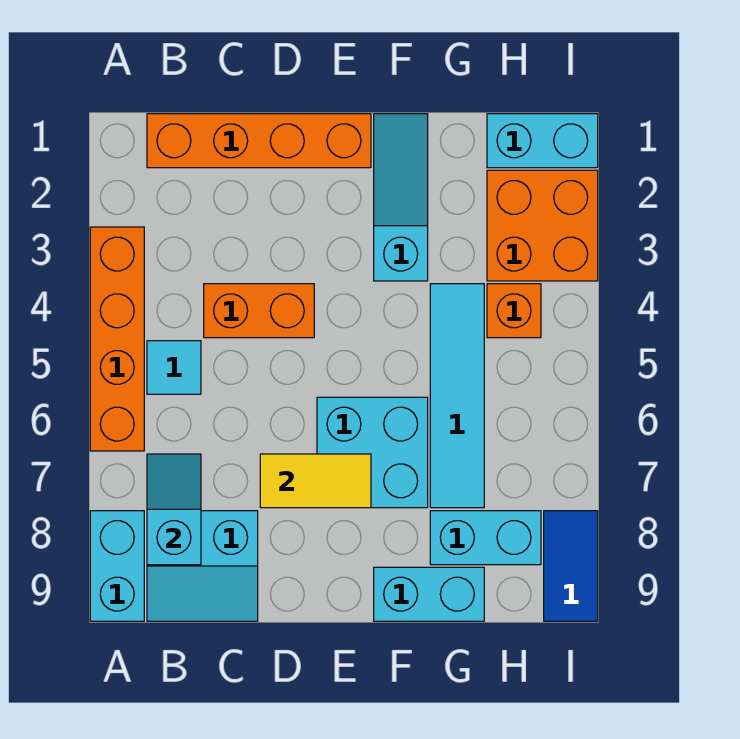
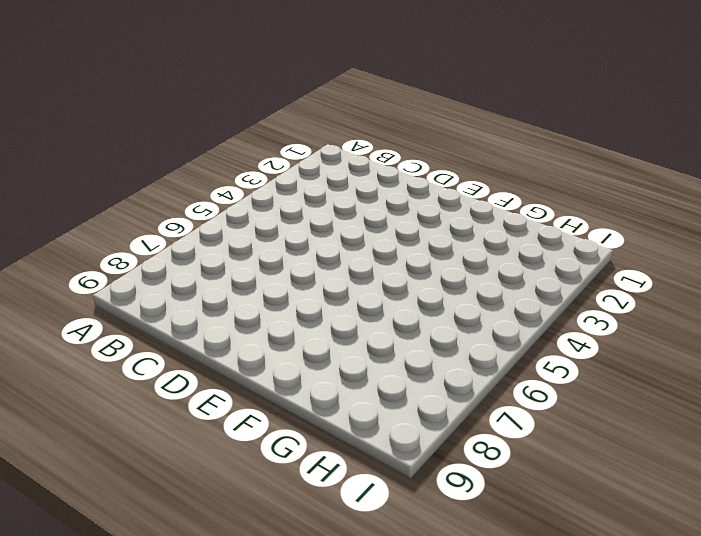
none -> orange brick A3:A6 level 1
none -> cyan brick A8:A9 level 1
none -> orange brick B1:E1 level 1

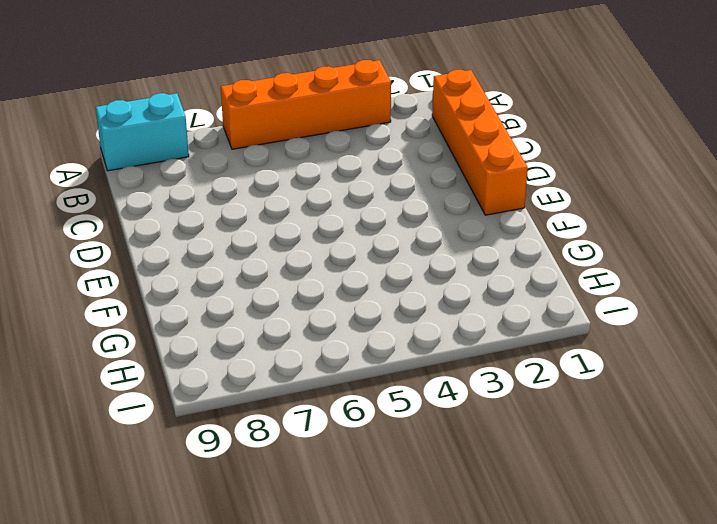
none -> cyan tile B5 level 1
none -> cyan slope B8:C9 level 1 top 8
none -> orange brick C4:D4 level 1

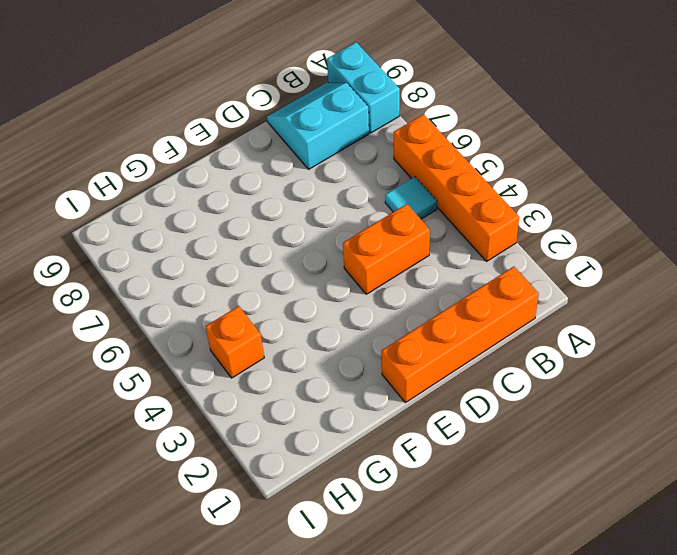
none -> cyan brick E6:F7 level 1
none -> cyan slope F1:F3 level 1 top 3
none -> cyan brick F9:G9 level 1

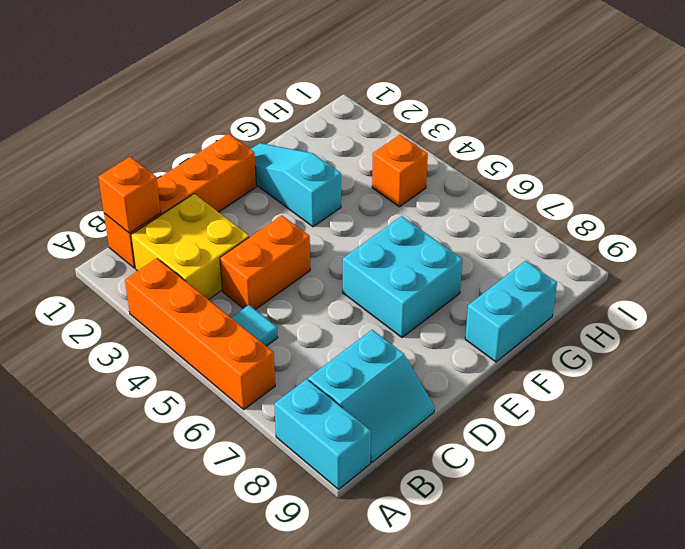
orange brick B1 level 2 -> none
yellow brick B2:C3 level 1 -> none
none -> cyan tile G4:G7 level 1
none -> cyan brick G8:H8 level 1
none -> cyan brick H1:I1 level 1

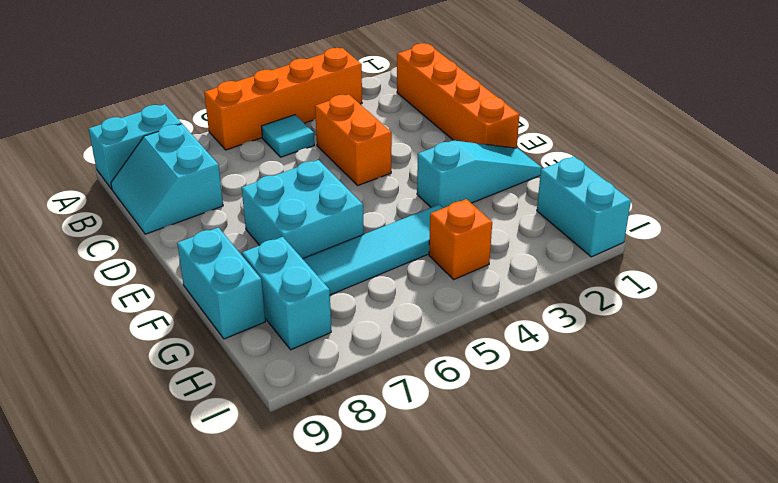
none -> orange brick H2:I3 level 1
none -> blue tile I8:I9 level 1
none -> cyan slope B7:B8 level 2 top 8

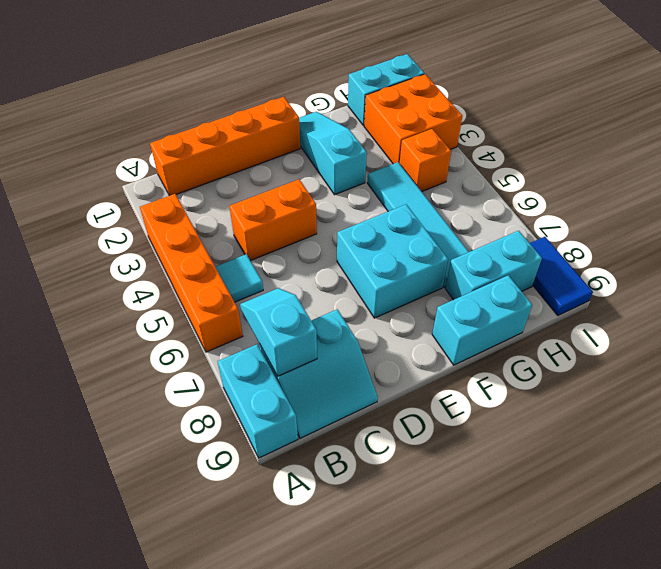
none -> yellow tile D7:E7 level 2

